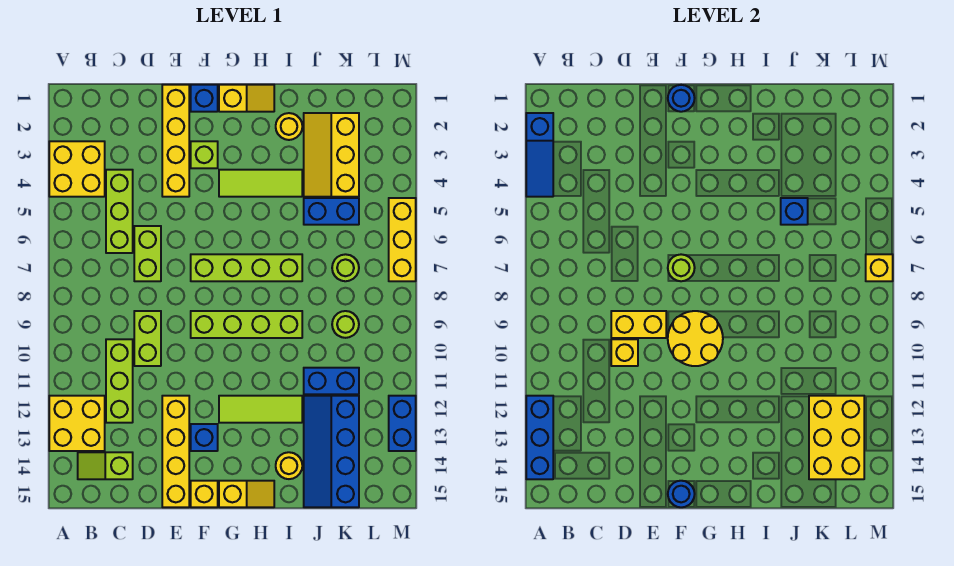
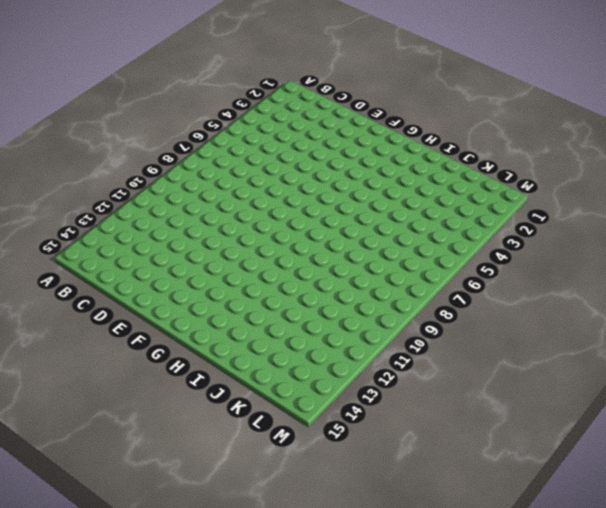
none -> yellow brick A3:B4 level 1
none -> yellow brick A12:B13 level 1
none -> lime slope B14:C14 level 1 top C
none -> lime brick C4:C6 level 1

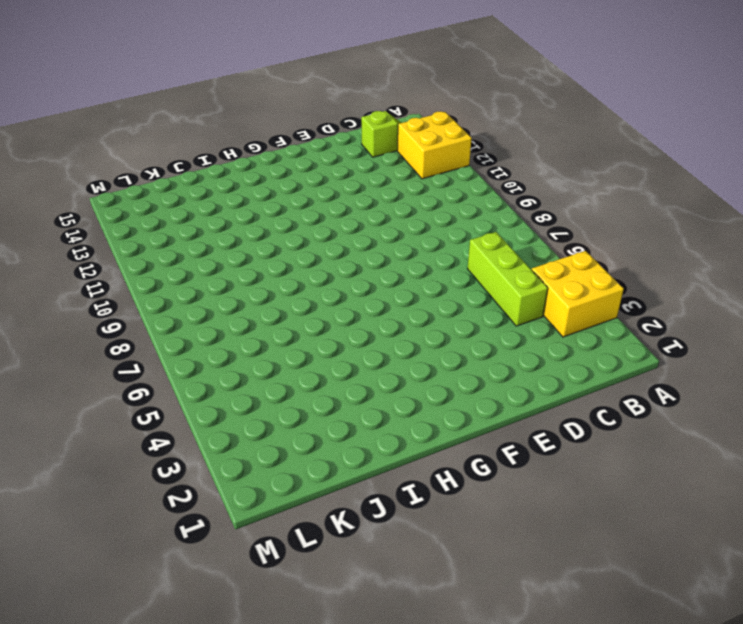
none -> lime brick C10:C12 level 1
none -> lime brick D6:D7 level 1
none -> lime brick D9:D10 level 1
none -> yellow brick E1:E4 level 1

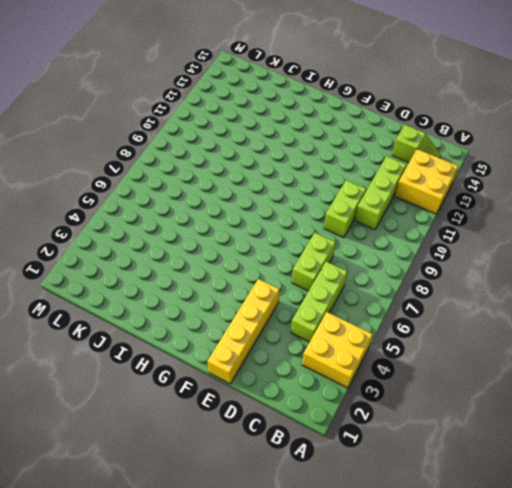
none -> yellow brick E12:E15 level 1
none -> blue brick F1 level 1
none -> lime brick F3 level 1
none -> lime brick F7:I7 level 1

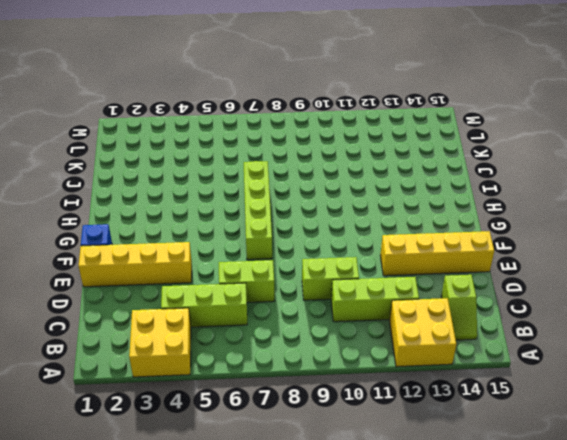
none -> lime brick F3 level 1
none -> lime brick F9:I9 level 1
none -> blue brick F13 level 1
none -> yellow brick F15 level 1

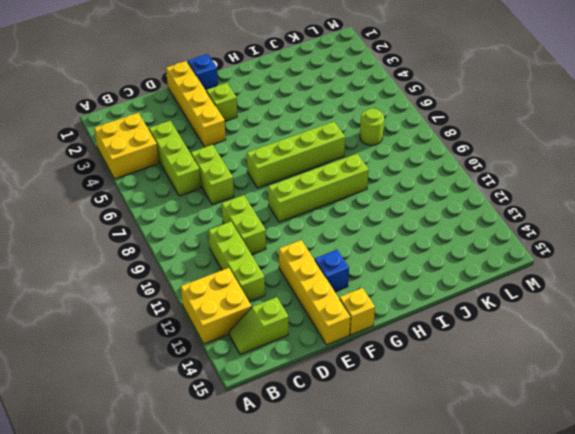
none -> yellow slope G1:H1 level 1 top G
none -> lime tile G4:I4 level 1
none -> lime tile G12:I12 level 1
none -> yellow slope G15:H15 level 1 top G

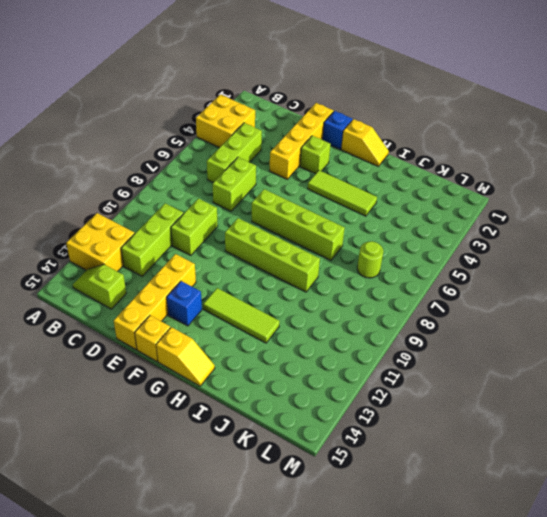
none -> yellow round brick I2 level 1
none -> yellow round brick I14 level 1
none -> yellow slope J2:K4 level 1 top K
none -> blue brick J5:K5 level 1

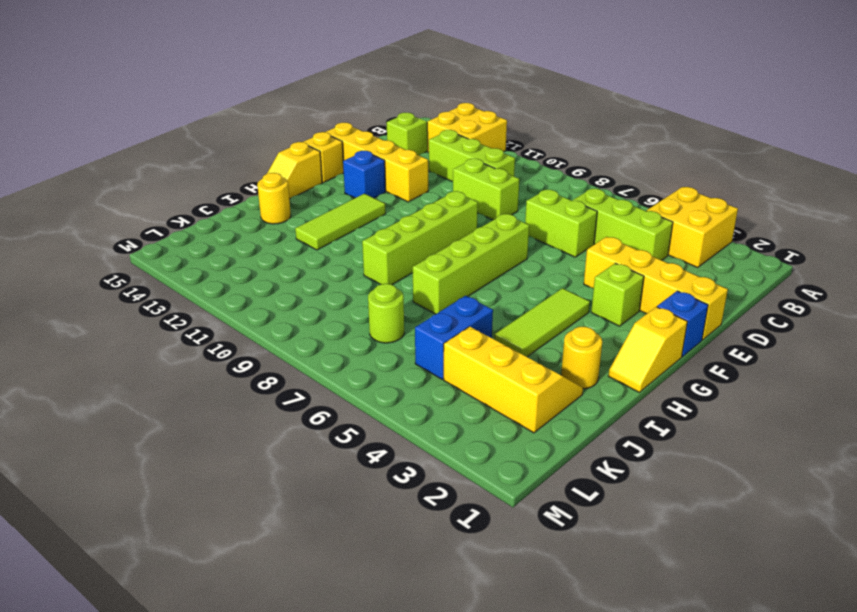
none -> blue brick J11:K11 level 1
none -> blue slope J12:K15 level 1 top K
none -> lime round brick K9 level 1
none -> yellow brick M5:M7 level 1

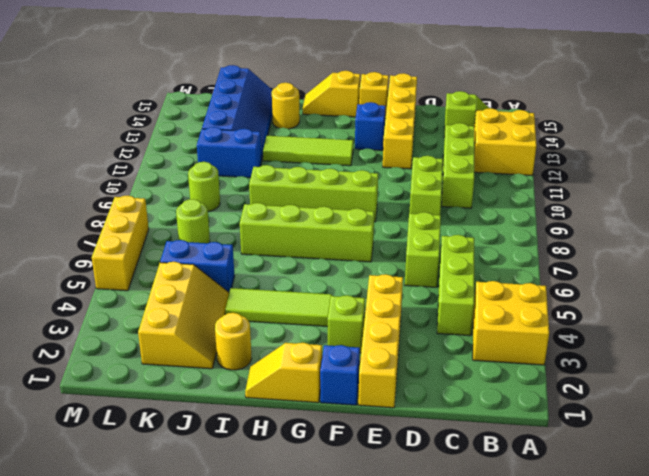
none -> blue brick M12:M13 level 1
none -> blue slope A2:A4 level 2 top 2
none -> blue brick A12:A14 level 2
none -> yellow brick D9:E9 level 2

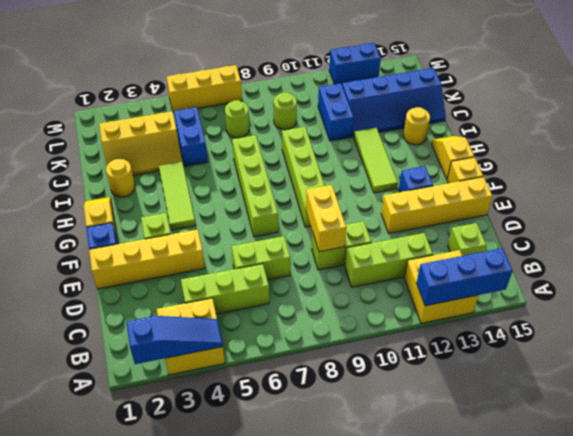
none -> yellow brick D10 level 2
none -> blue round brick F1 level 2
none -> lime round brick F7 level 2
none -> yellow round brick F9:G10 level 2

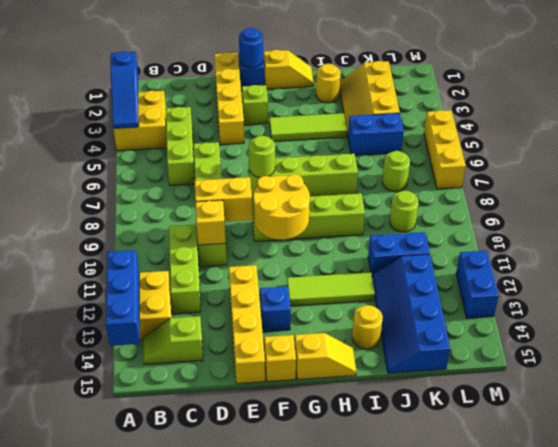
none -> blue round brick F15 level 2
none -> blue brick J5 level 2
none -> yellow brick K12:L14 level 2
none -> yellow brick M7 level 2

